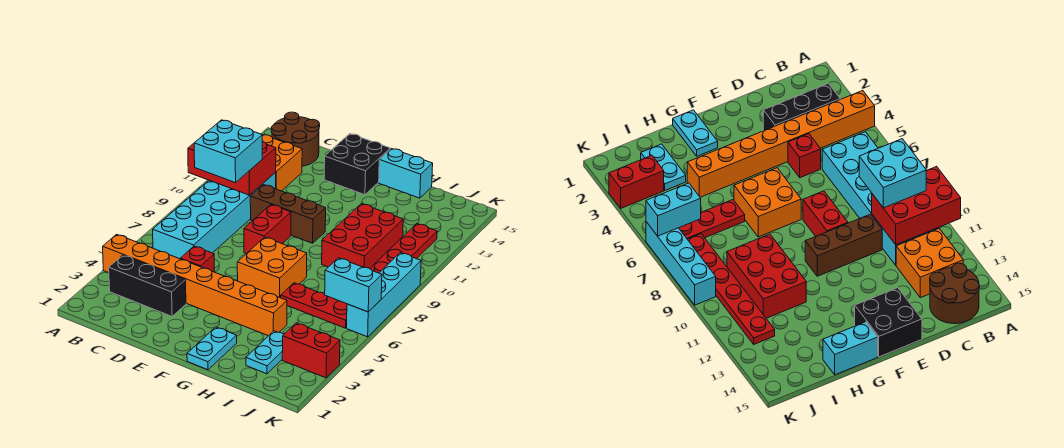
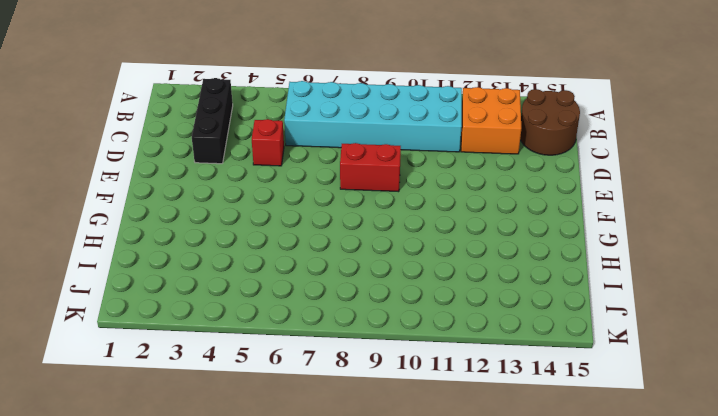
none -> orange brick A4:H4 level 1
none -> brown brick D10:F10 level 1
none -> black brick E14:F15 level 1

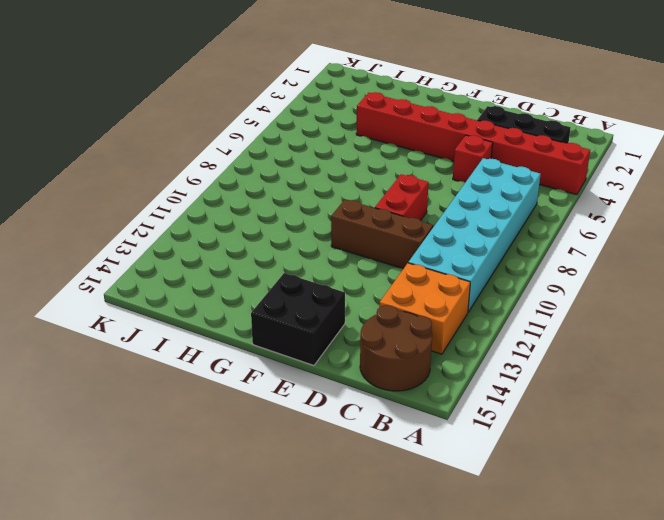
red brick A4:H4 level 1 -> orange brick A4:H4 level 1
none -> orange brick F6:G7 level 1
none -> cyan plate G1:G2 level 1
none -> cyan brick G15:H15 level 1

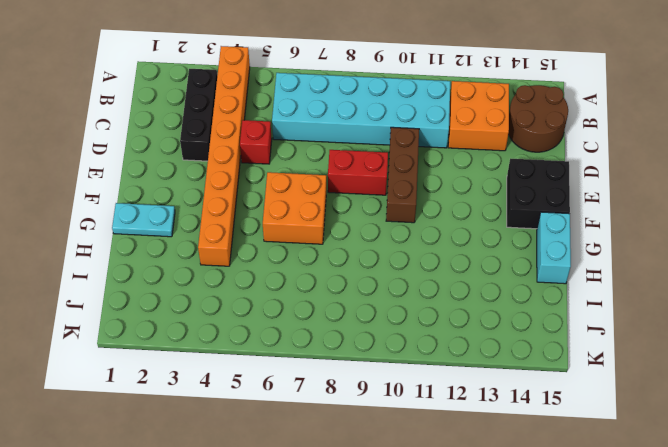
none -> red plate H6:J6 level 1
none -> red brick H9:I11 level 1
none -> cyan plate I2:I3 level 1

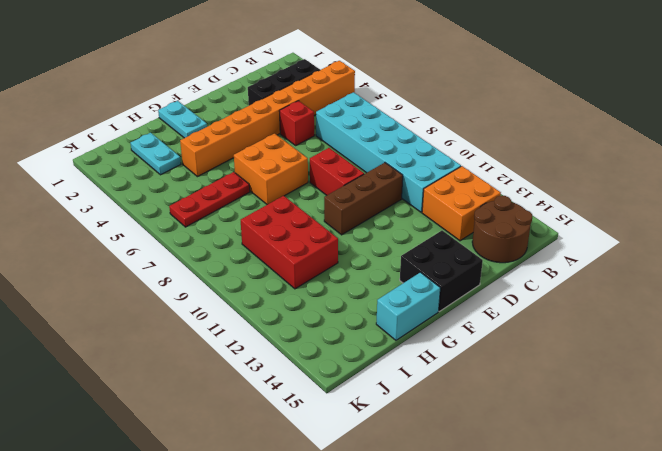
none -> red brick J3:K3 level 1
none -> red plate J7:J12 level 1
none -> cyan brick K6:K9 level 1

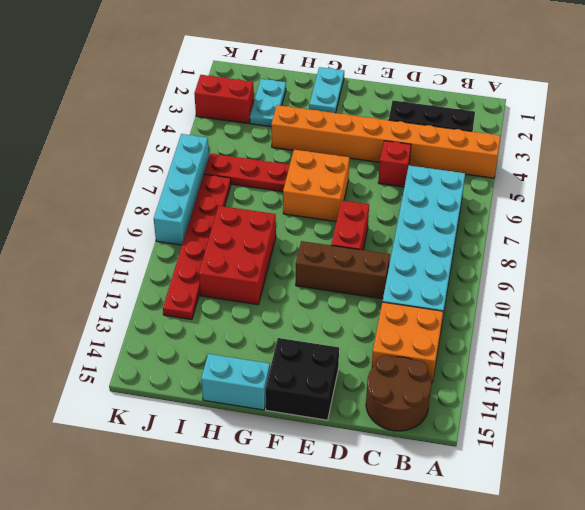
none -> red brick A10:C11 level 2
none -> cyan brick J6:K6 level 2
none -> cyan brick B9:C10 level 3

